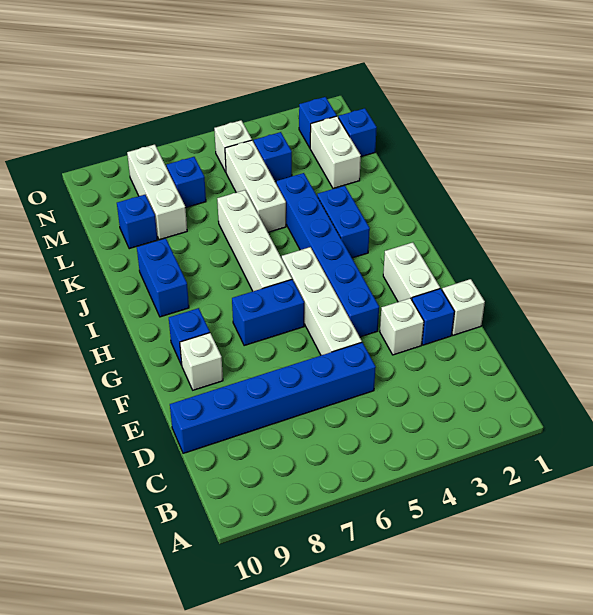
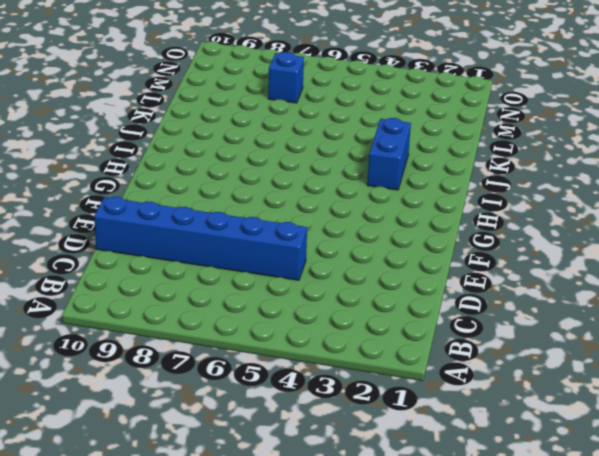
none -> white brick E1 level 1
none -> blue brick E2 level 1
none -> white brick E3 level 1

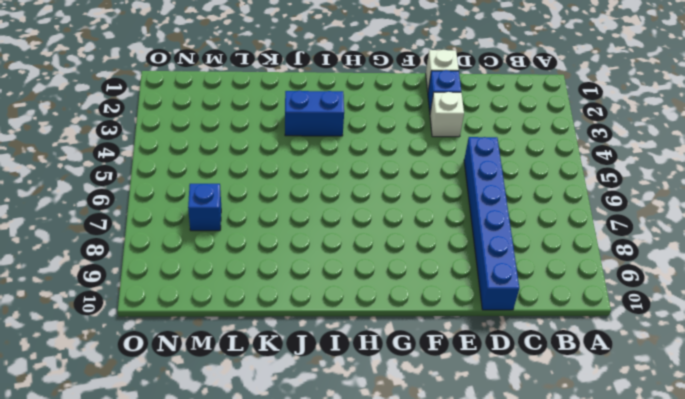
none -> white brick E5:H5 level 1
none -> white brick F2:G2 level 1
none -> blue brick F4:K4 level 1

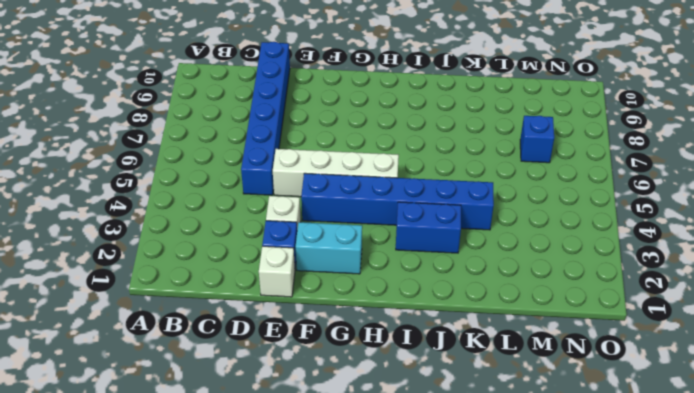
cyan brick F2:G2 level 1 -> white brick F2:G2 level 1
none -> white brick F9 level 1
none -> blue brick G6:G7 level 1
none -> blue brick G9 level 1

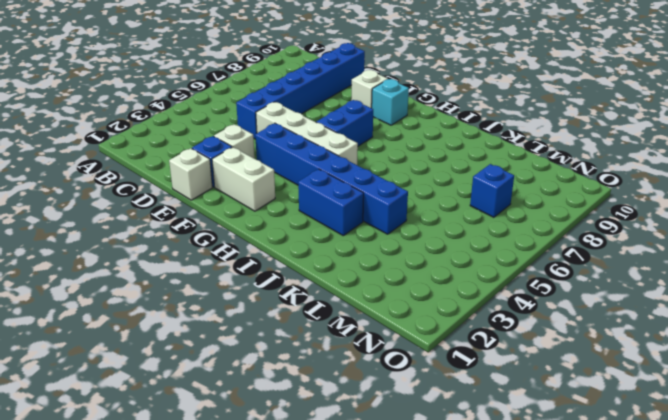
cyan brick G9 level 1 -> blue brick G9 level 1
none -> white brick H6:K6 level 1
none -> blue brick I9:J9 level 1
none -> white brick K5:M5 level 1

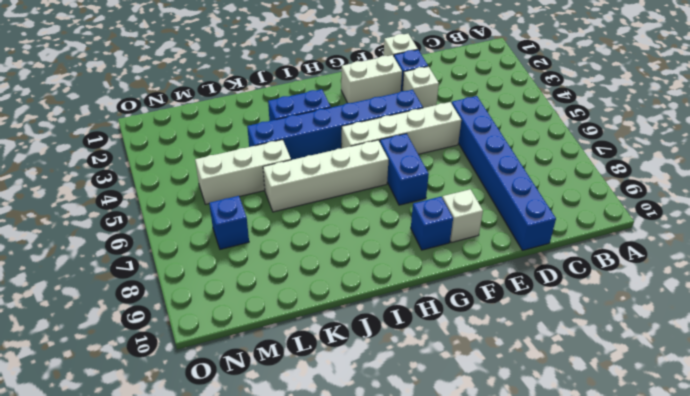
none -> blue brick I9:J9 level 1
none -> white brick L2:M2 level 1
none -> white brick L8:N8 level 1

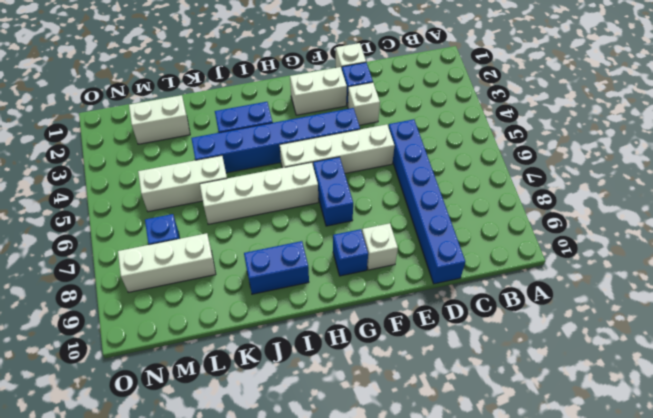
none -> blue brick L9 level 1
none -> blue brick M1 level 1
none -> blue brick M4 level 1

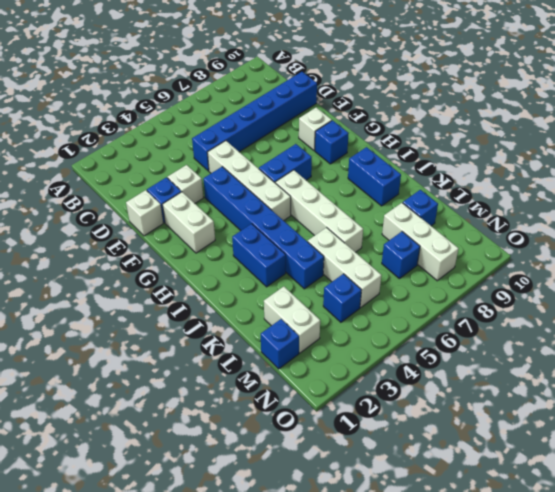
none -> blue brick N2 level 1
none -> white brick N5 level 1

